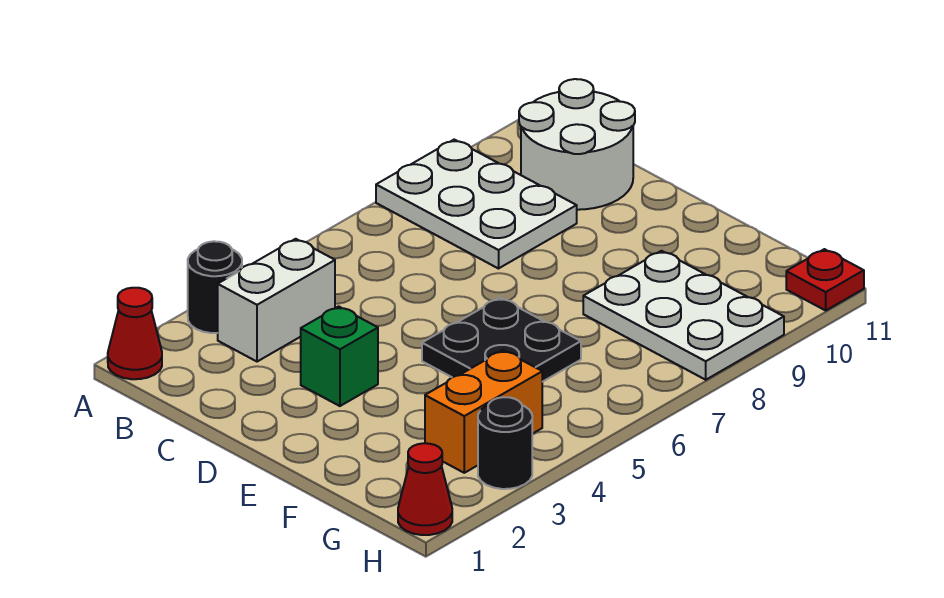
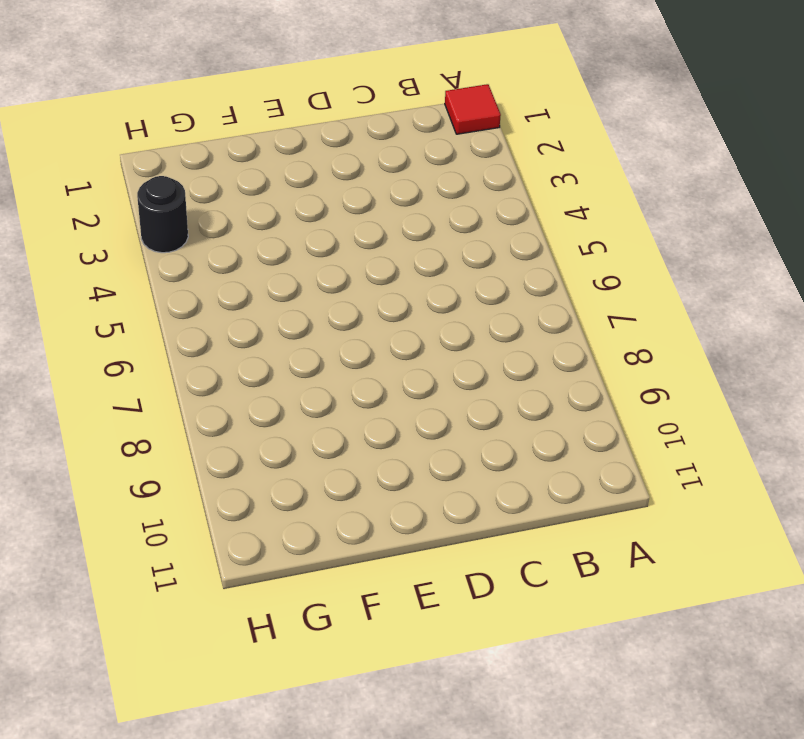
red tile A1 level 1 -> red cone A1 level 1
none -> black round brick A3 level 1
none -> white plate A8:C9 level 1
none -> white brick B3:B4 level 1

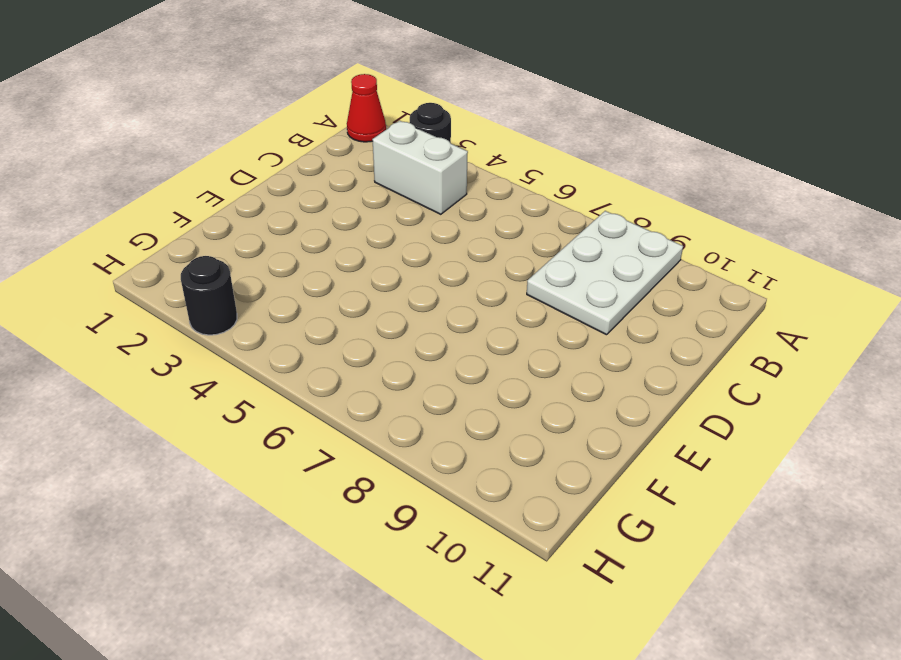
none -> white round brick B10:C11 level 1
none -> green brick D3 level 1
none -> black plate E5:F6 level 1

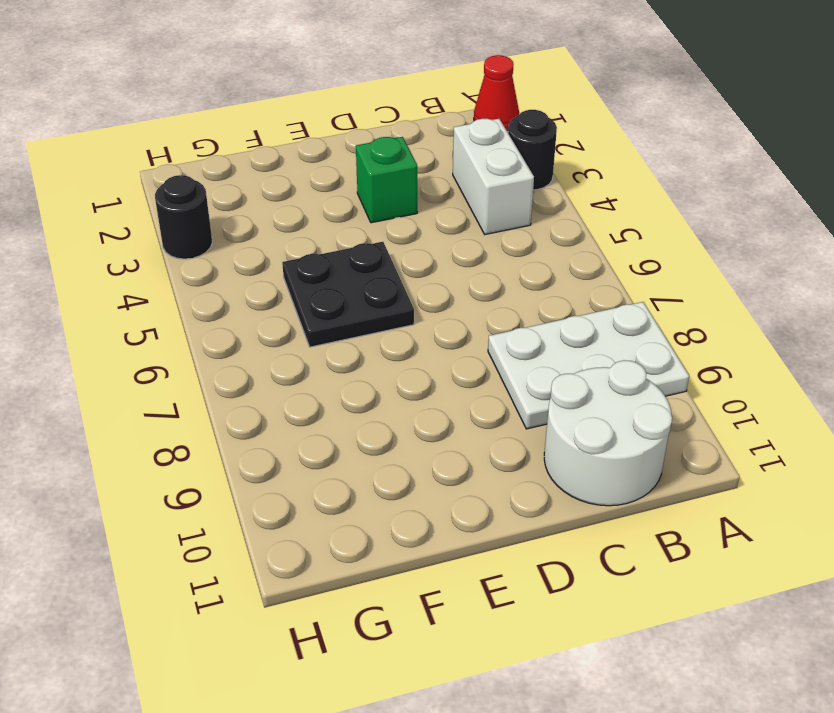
none -> white plate F8:H9 level 1
none -> orange brick G3:G4 level 1
none -> red cone H1 level 1

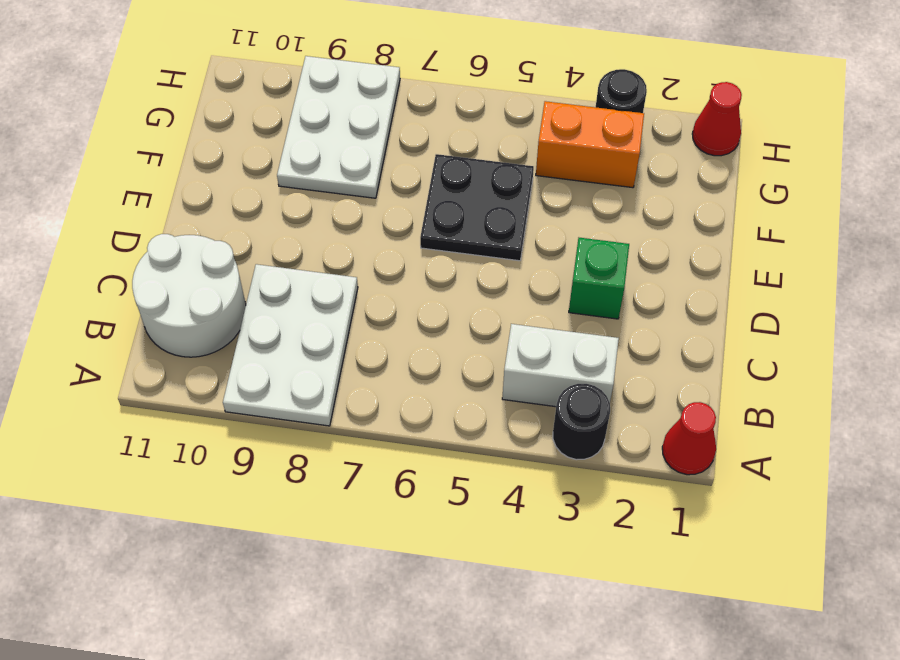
none -> red plate H11 level 1

